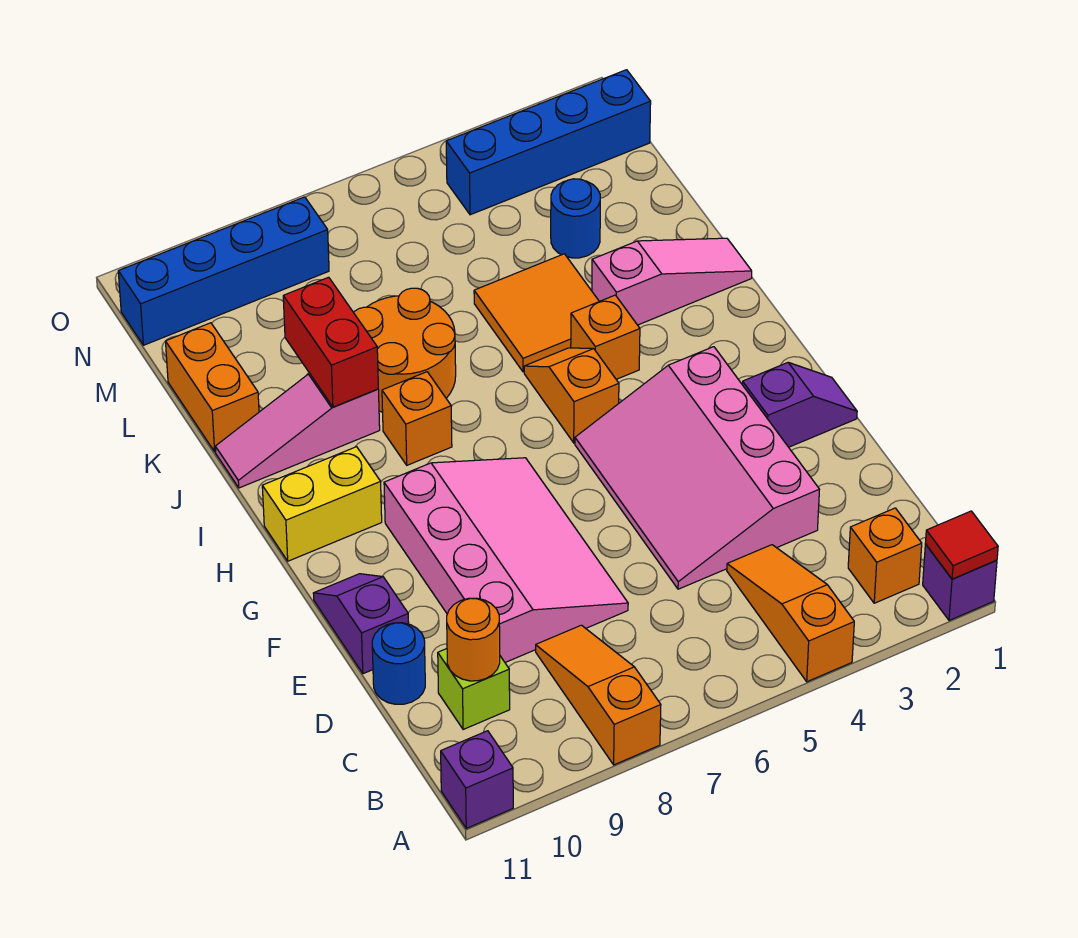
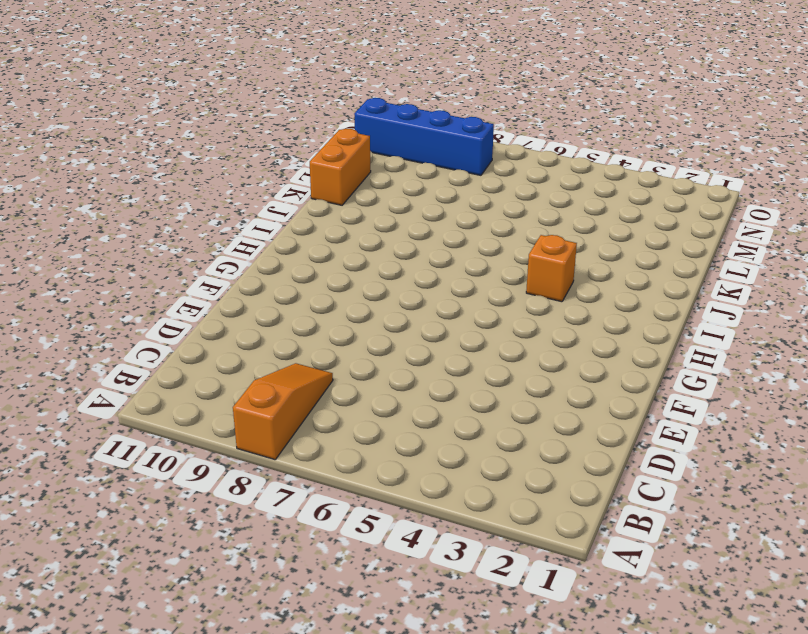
none -> purple brick A1 level 1
none -> orange slope A4:C4 level 1 top A
none -> purple brick A11 level 1

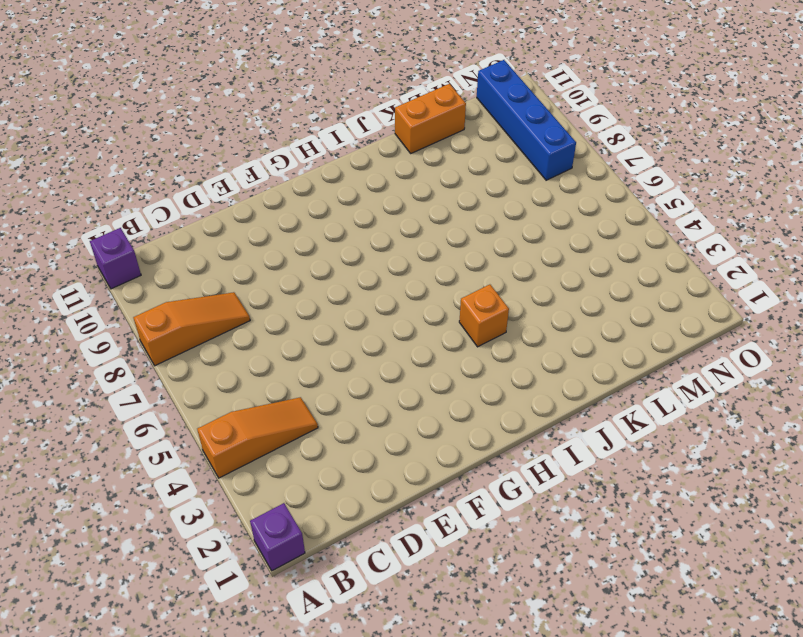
none -> orange brick B2 level 1
none -> lime brick C10 level 1
none -> pink slope D3:G5 level 1 top 3

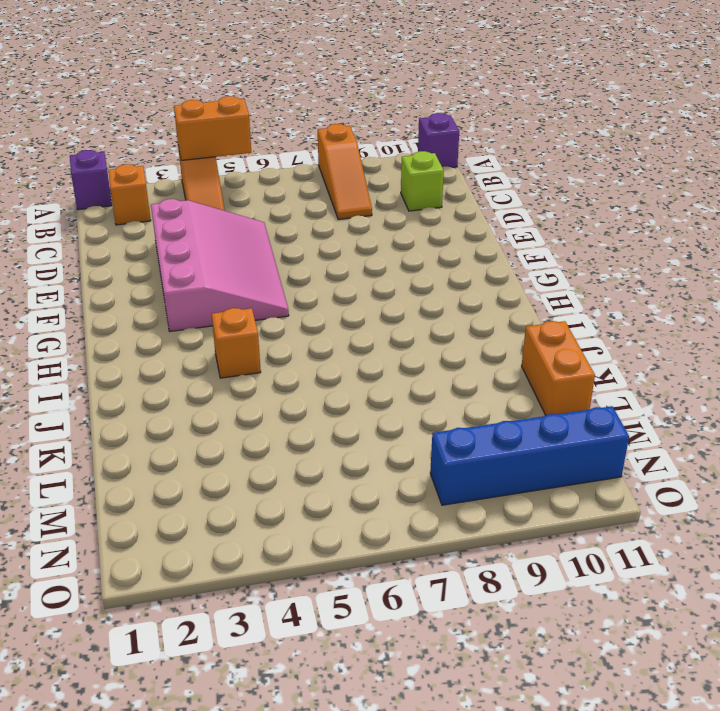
orange brick A4:A5 level 2 -> none
none -> pink slope D7:G9 level 1 top 9
none -> blue round brick D11 level 1
none -> purple slope E11:F11 level 1 top E

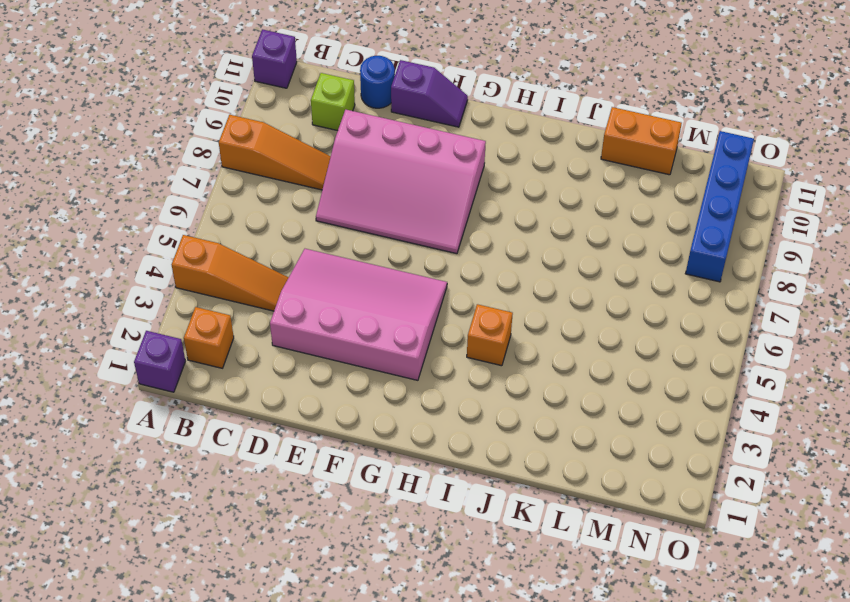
none -> purple slope F1:F2 level 1 top 2
none -> orange slope H5:I5 level 1 top H
none -> yellow brick H10:H11 level 1

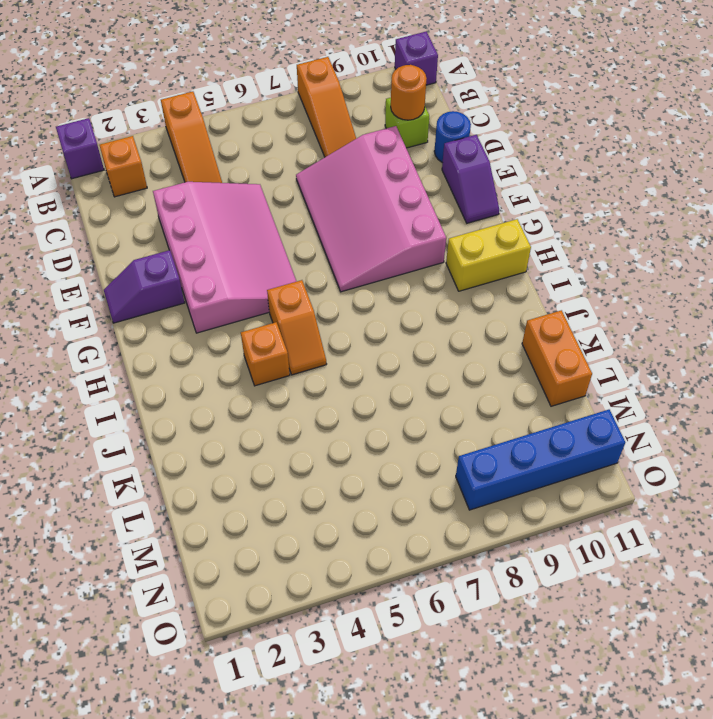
none -> orange brick I8 level 1
none -> pink slope J1:J3 level 1 top 3
none -> orange tile J4:K5 level 1

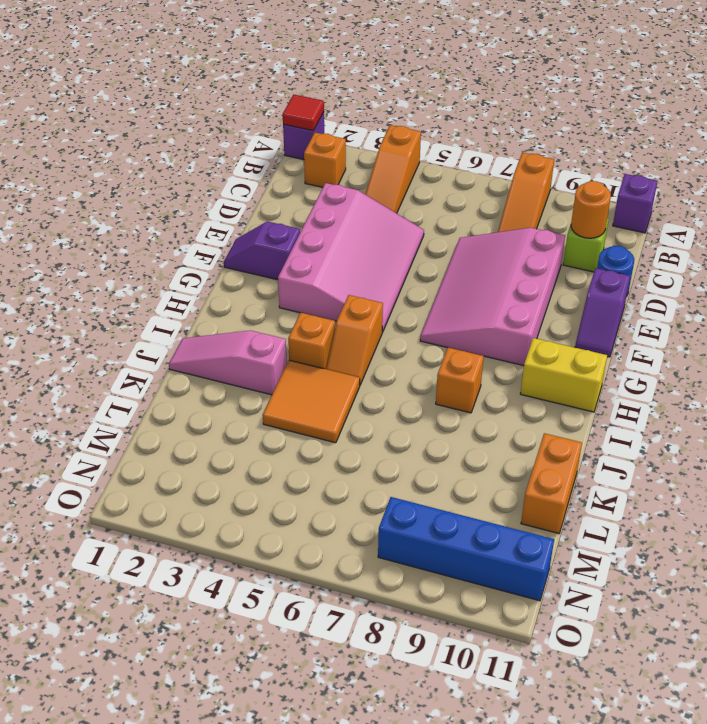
none -> orange round brick J7:K8 level 1
none -> pink slope J9:J11 level 1 top 9
none -> blue round brick L3 level 1

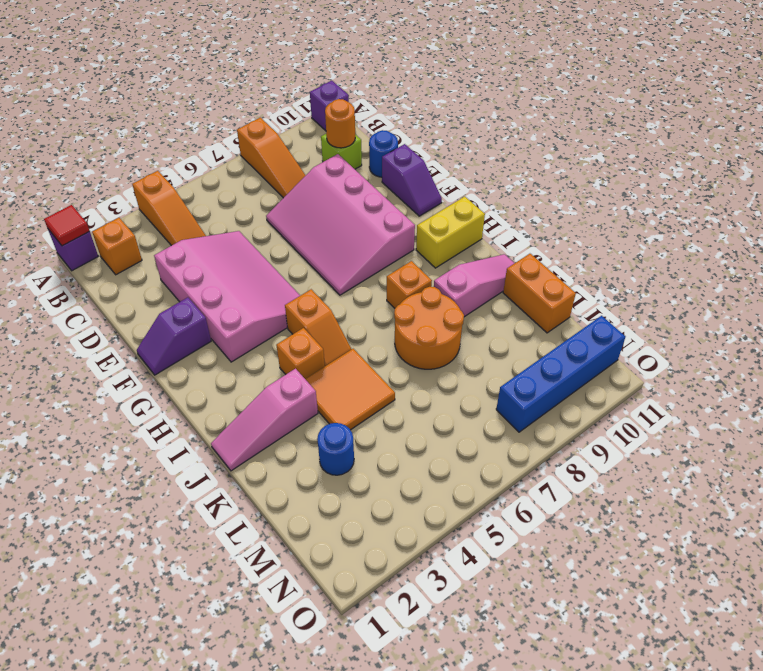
none -> blue brick N1:N4 level 1
none -> red brick J9:K9 level 2

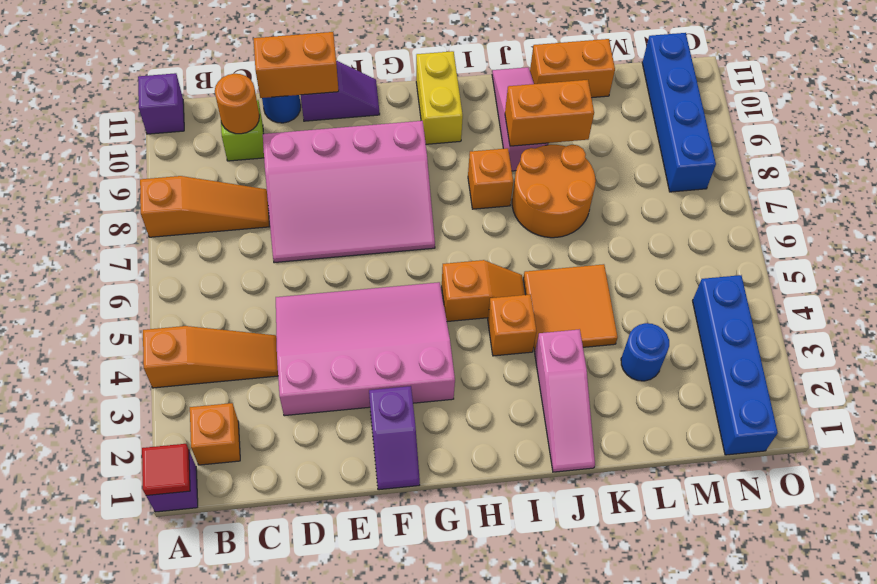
orange brick D11:E11 level 2 -> none
orange brick J9:K9 level 2 -> red brick J9:K9 level 2

